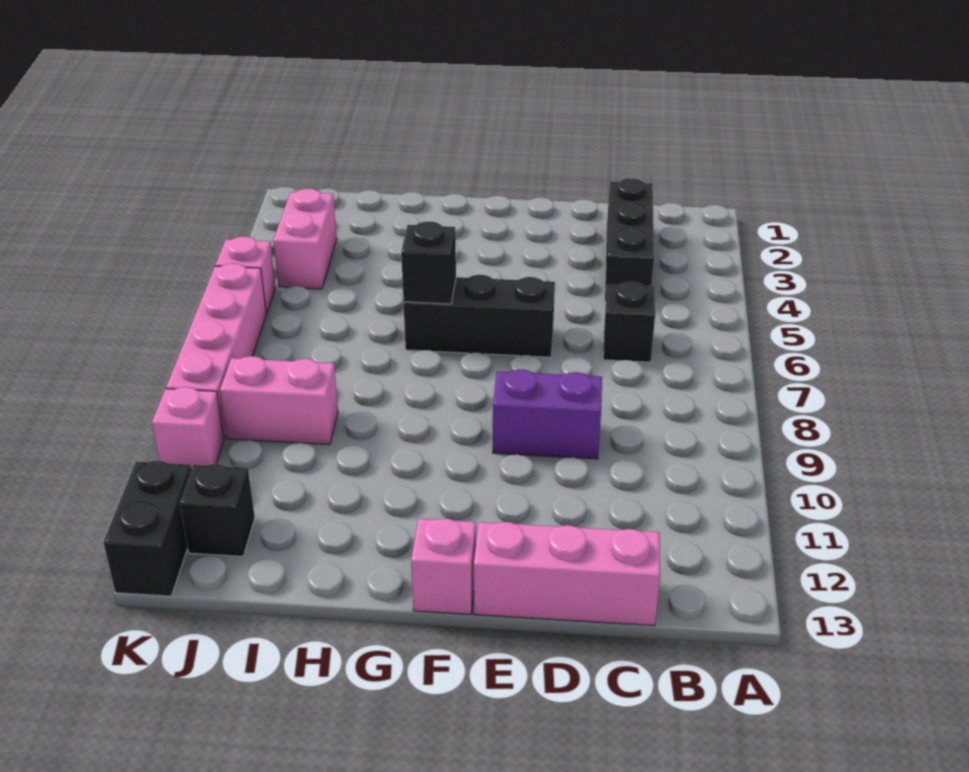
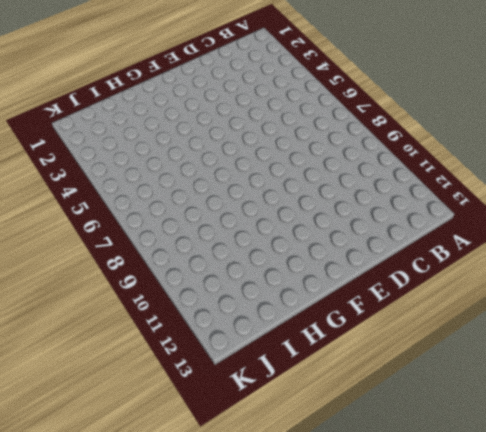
none -> black brick C2:C4 level 1
none -> black brick C6 level 1
none -> pink brick C13:E13 level 1

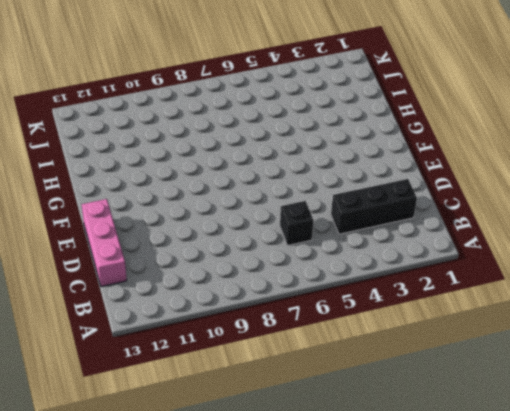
none -> purple brick D9:E9 level 1
none -> black brick E6:G6 level 1
none -> pink brick F13 level 1

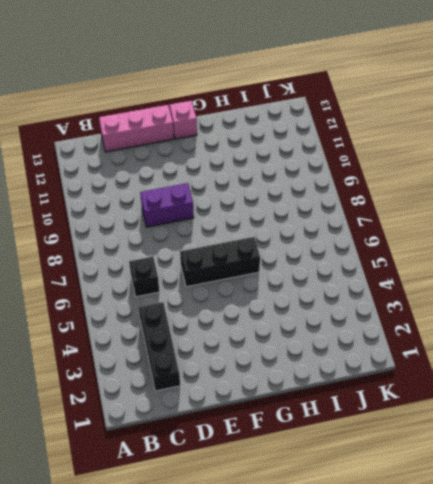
none -> pink brick I9:J9 level 1
none -> pink brick J3:J4 level 1
none -> black brick J12 level 1

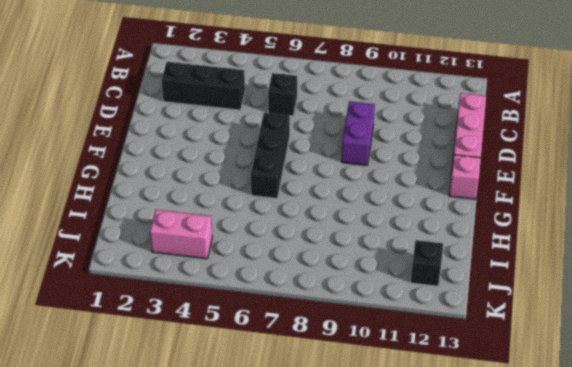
none -> pink brick I9:J9 level 1
none -> pink brick K5 level 1
none -> pink brick K6:K9 level 1

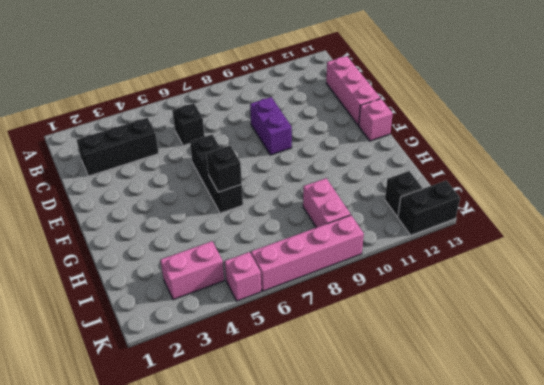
none -> pink brick K10 level 1

